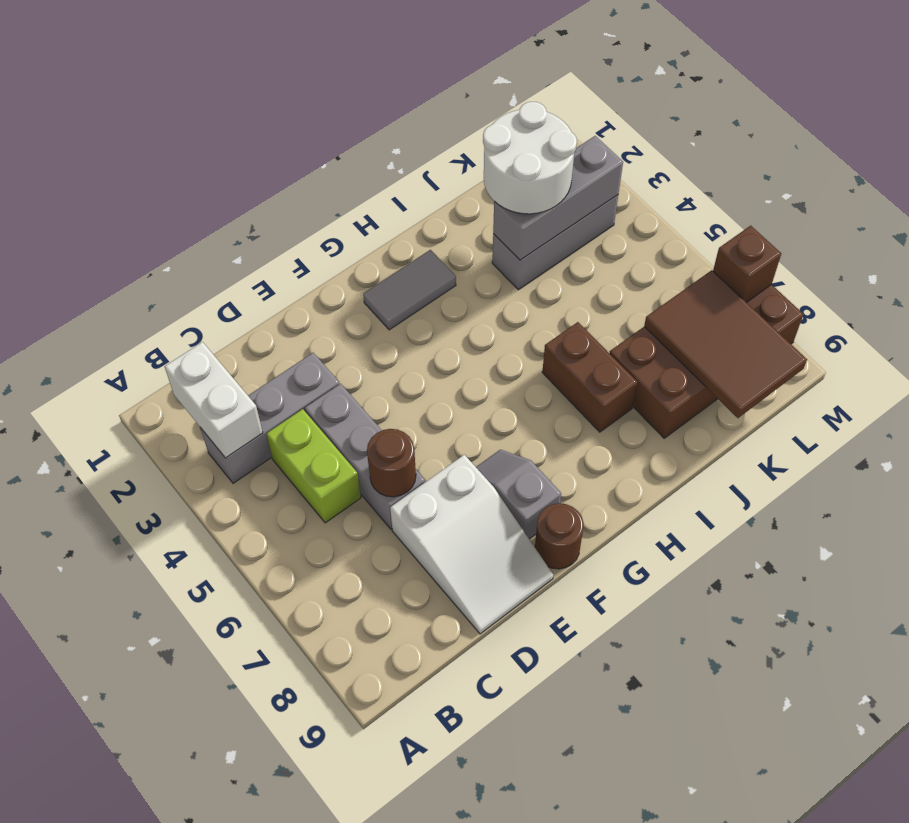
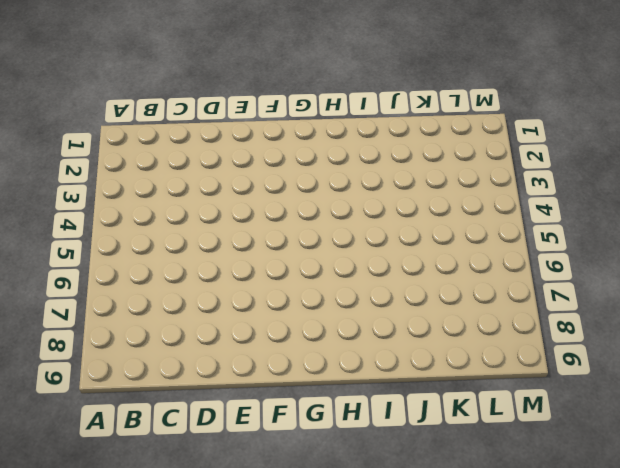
none -> grey brick B3:D3 level 1
none -> lime brick C4:C5 level 1
none -> grey brick D4:D6 level 1

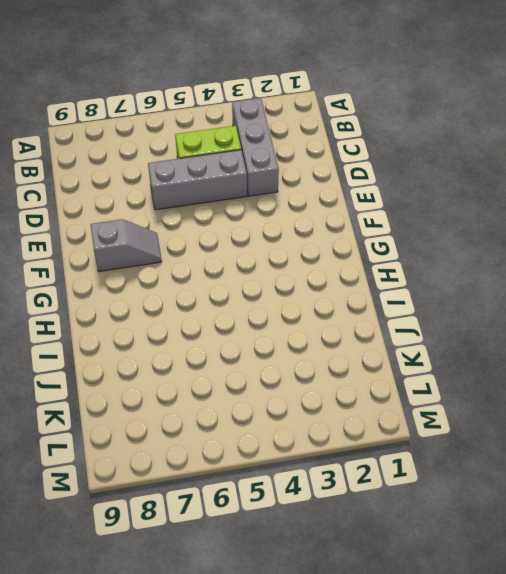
none -> white slope D7:E9 level 1 top 7
none -> brown round brick F9 level 1
none -> grey tile G2:H2 level 1

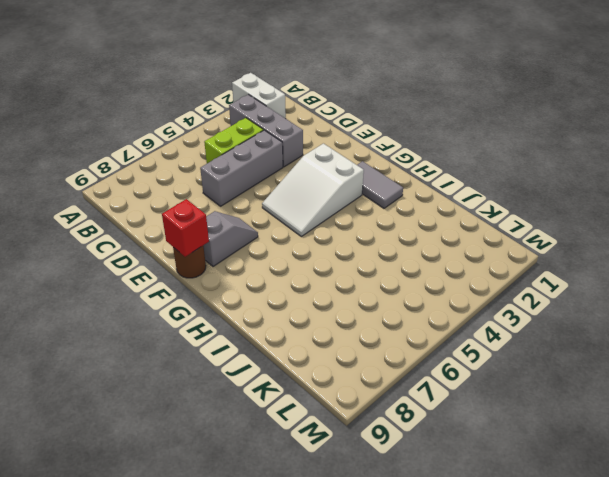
white brick A2:B2 level 1 -> white brick B2:B3 level 2
white slope F3:G5 level 1 top 3 -> white slope D7:E9 level 1 top 7
red brick F9 level 2 -> none
none -> brown brick I6:I7 level 1
none -> grey brick J3:L3 level 1
none -> brown brick J7:M8 level 1

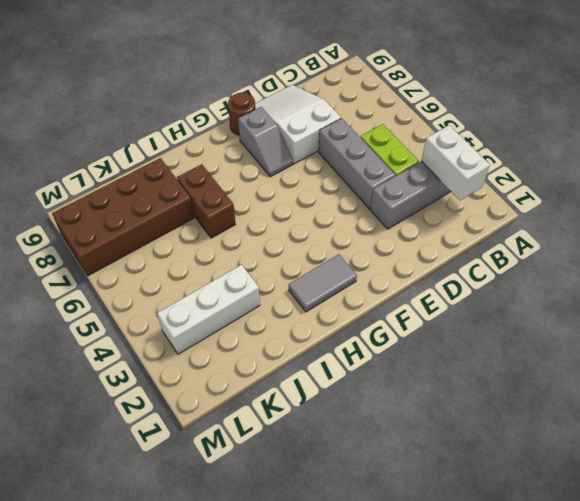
white brick J3:L3 level 1 -> grey brick J3:L3 level 1
none -> brown round brick D6 level 2
none -> grey brick J3:L3 level 2
none -> brown tile K7:L9 level 2

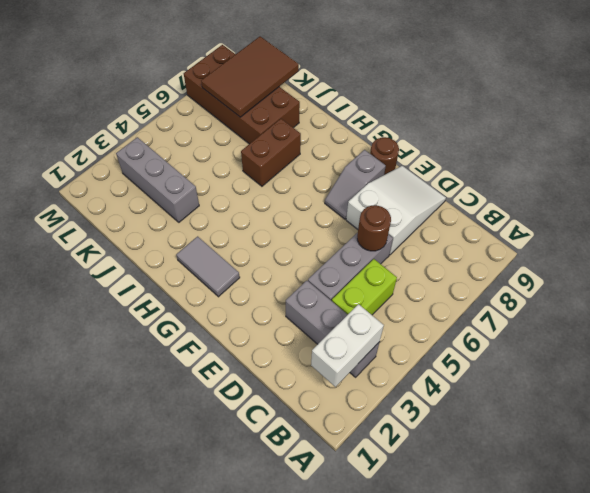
none -> grey brick J3:L3 level 2
none -> brown brick M7 level 2
none -> white round brick J2:K3 level 3

